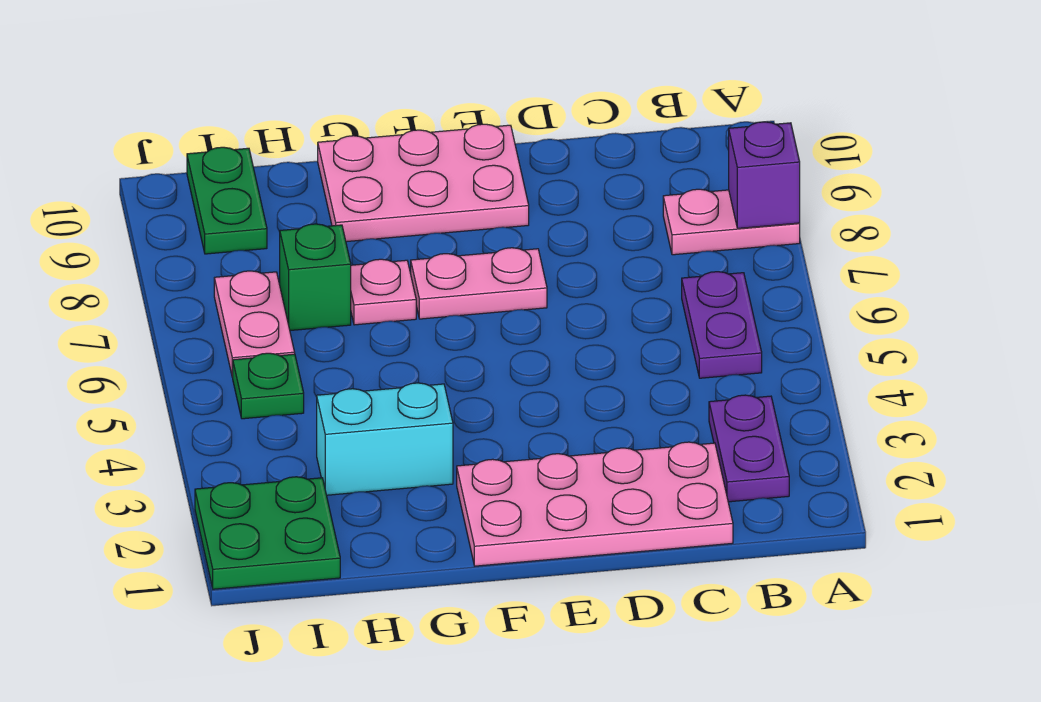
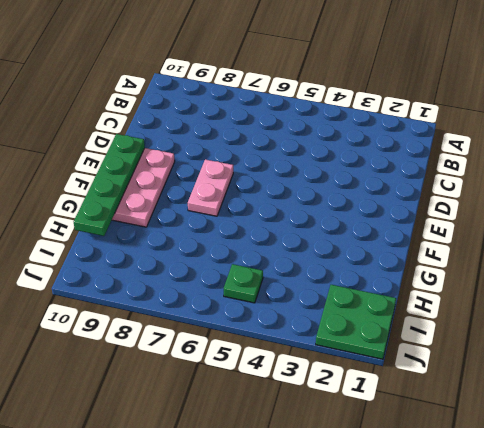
green plate E10:H10 level 2 -> none
none -> pink plate A8:B8 level 1
none -> purple plate B2:B3 level 1
none -> purple plate B5:B6 level 1

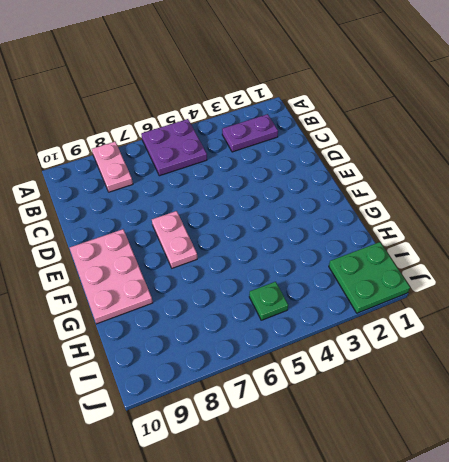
purple plate A5:B6 level 1 -> purple plate B5:B6 level 1
none -> pink plate C1:F2 level 1
none -> cyan brick G3:H3 level 1
none -> pink plate G7 level 1

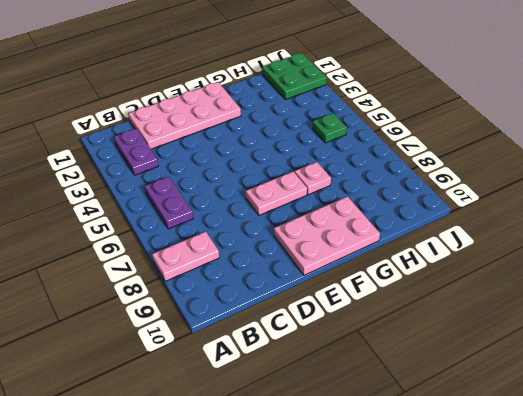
none -> cyan brick G3:H3 level 1
none -> green brick H7 level 1
none -> pink plate I6:I7 level 1

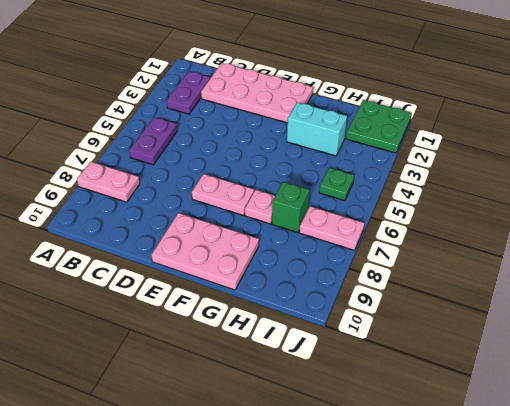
pink plate I7:J7 level 1 -> pink plate I6:I7 level 1
none -> green plate I9:I10 level 1
none -> purple brick A8 level 2

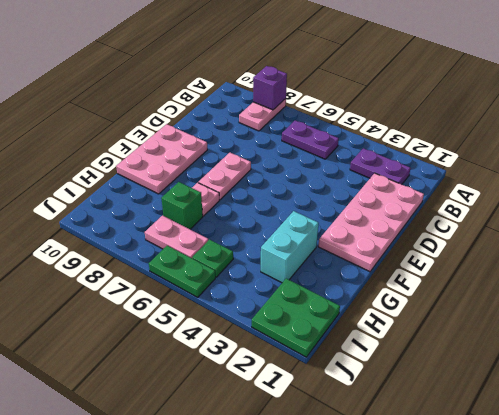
green plate J5:J6 level 1 -> green plate I9:I10 level 1

